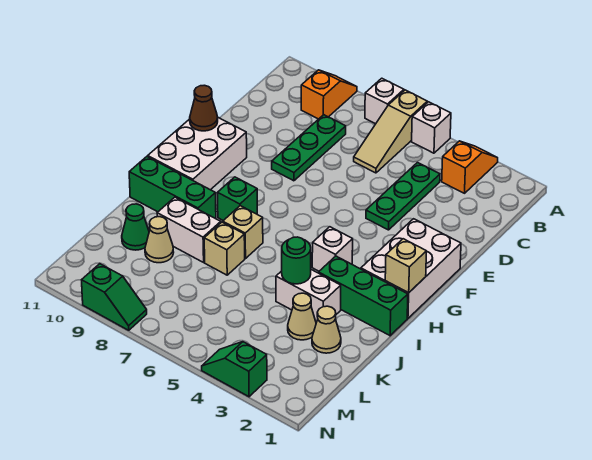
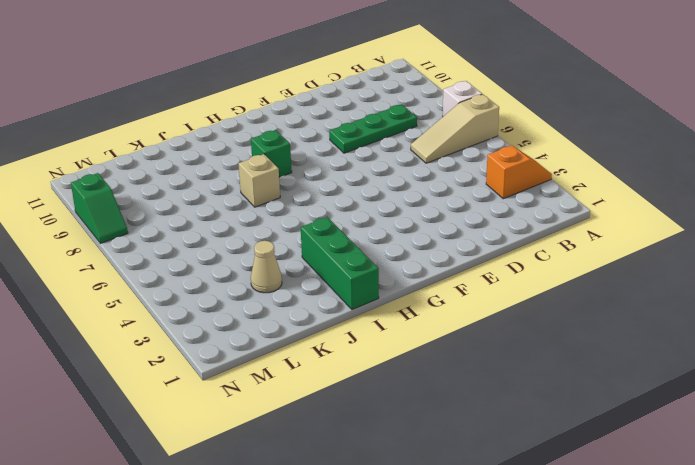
none -> white brick A5 level 1
none -> orange slope A9:B9 level 1 top B
none -> green plate C4:E4 level 1

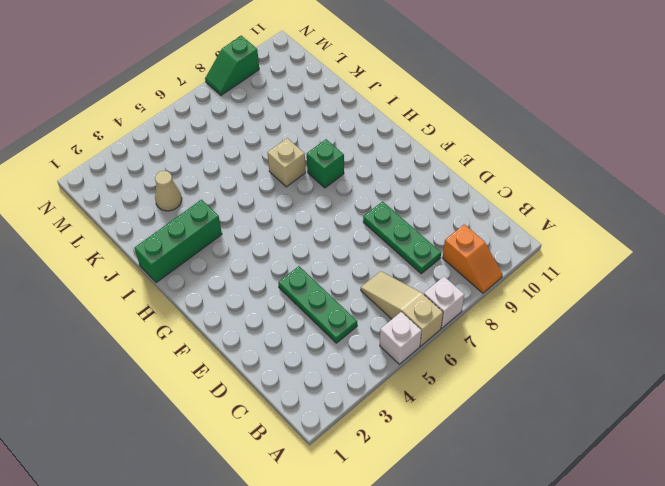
none -> orange slope A3:B3 level 1 top B
none -> white brick F1:H2 level 1
none -> white brick F10:H11 level 1

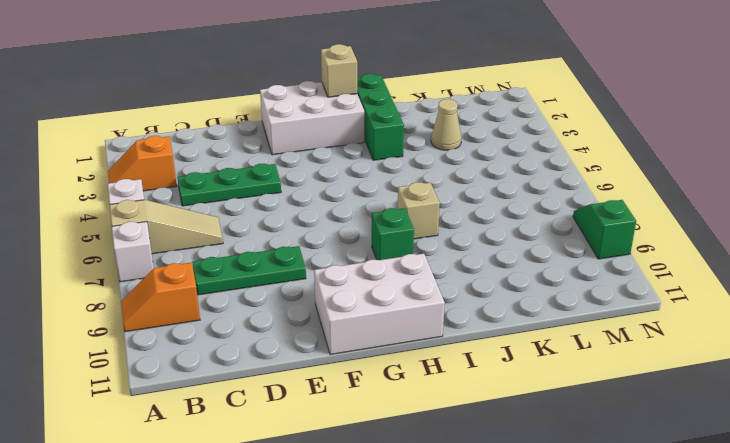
none -> white brick H4 level 1
none -> green brick I9:I11 level 1
none -> white brick J3:J4 level 1

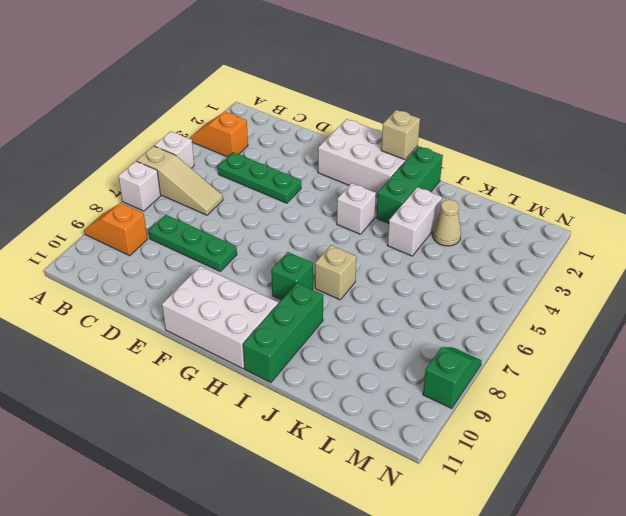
none -> tan brick J7 level 1
none -> white brick J8:J9 level 1
none -> tan cone K2 level 1

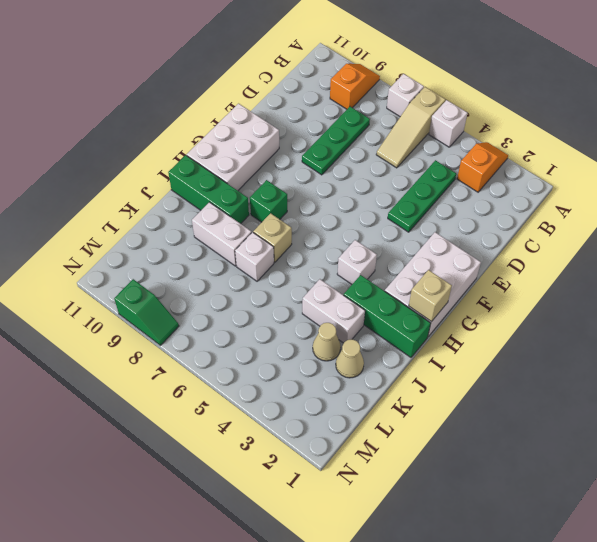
white brick J7 level 1 -> tan brick J7 level 1
none -> tan cone K9 level 1
none -> green cone K10 level 1
none -> green slope N3:N4 level 1 top 3

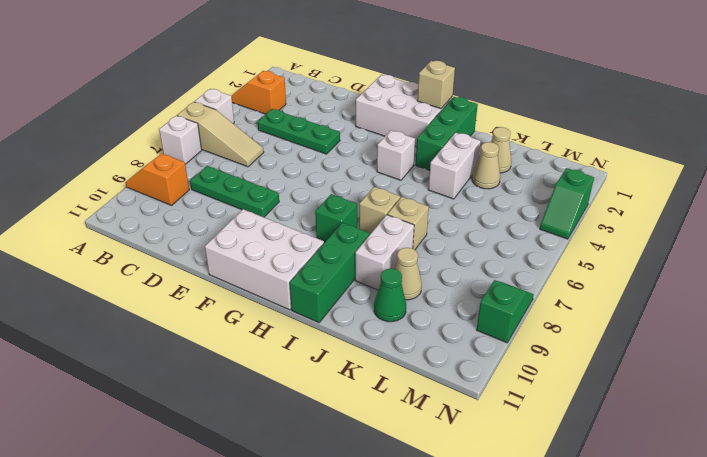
none -> brown cone F11 level 2
none -> green round brick J4 level 2

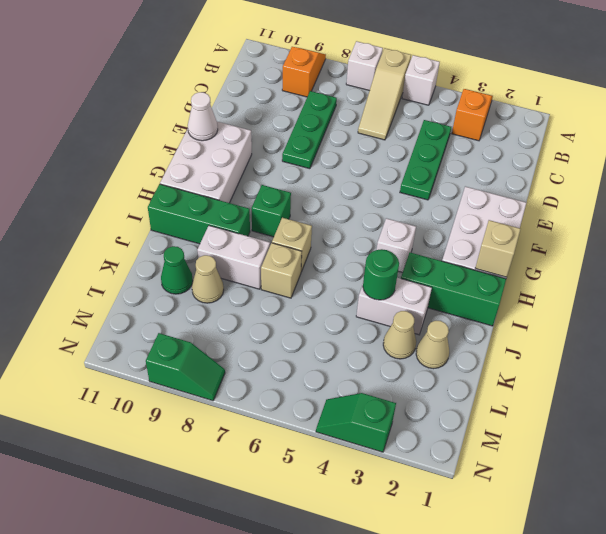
white cone F11 level 2 -> brown cone F11 level 2

